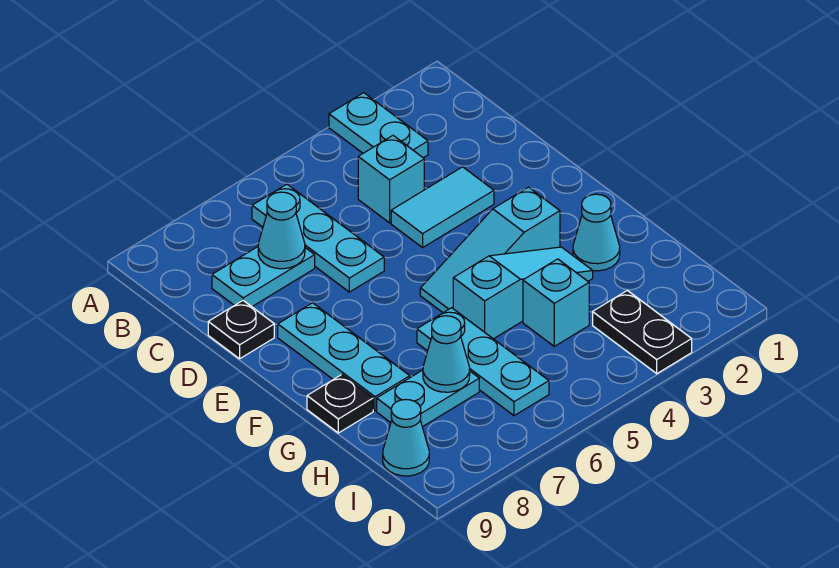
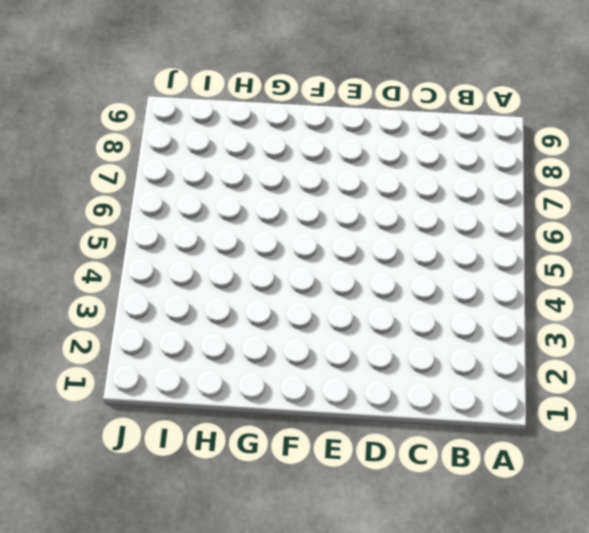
none -> cyan plate A3:B3 level 1
none -> cyan plate B6:D6 level 1
none -> cyan brick C4 level 1

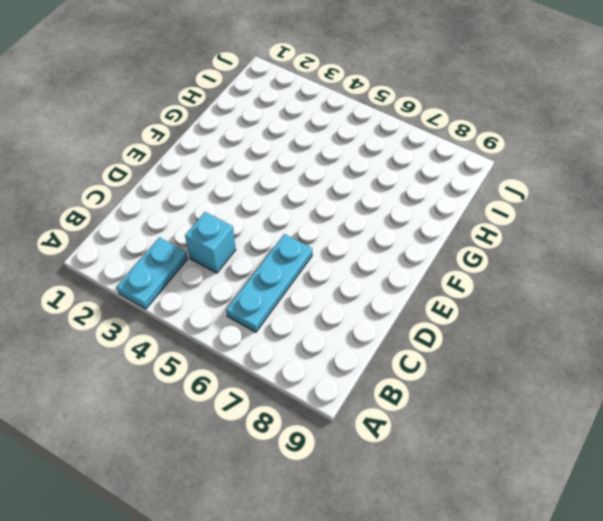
none -> cyan plate C7:C8 level 1
none -> cyan tile D3:D4 level 1
none -> black plate D9 level 1

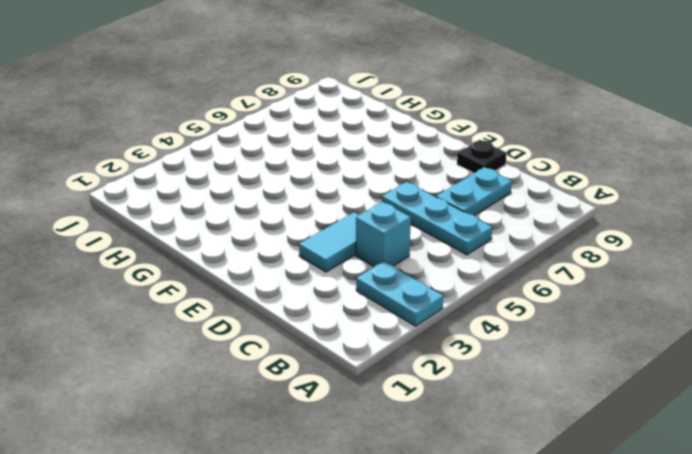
none -> cyan plate E8:G8 level 1
none -> cyan slope F3:F5 level 1 top 3
none -> cyan cone G2 level 1

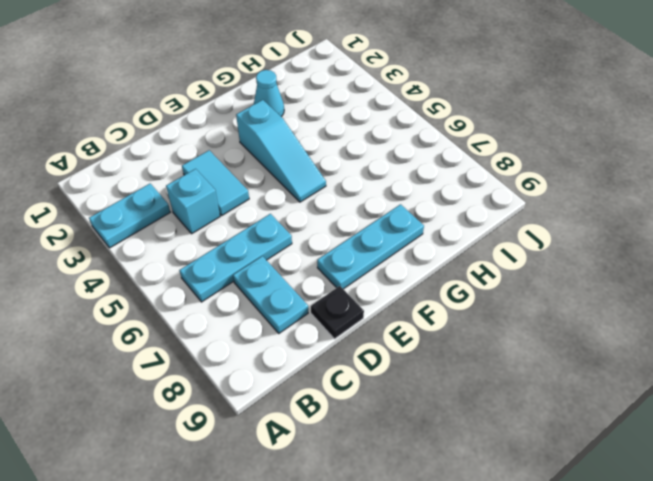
none -> cyan slope G3:G5 level 1 top 5
none -> cyan plate G6:I6 level 1
none -> black plate G9 level 1

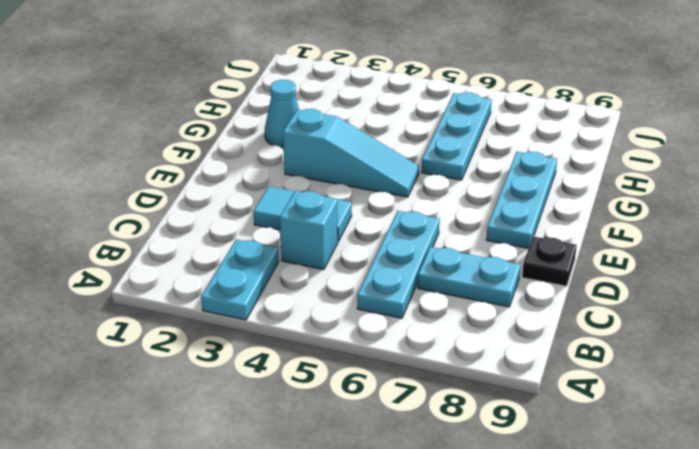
none -> cyan slope G3:G5 level 1 top 5
none -> black plate G9 level 1
none -> cyan brick H4 level 1

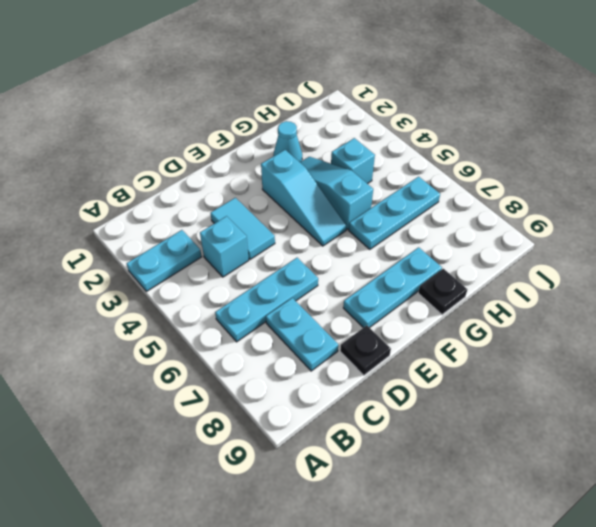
none -> cyan plate H7:H8 level 1
none -> black plate I3:J3 level 1
none -> cyan cone I9 level 1

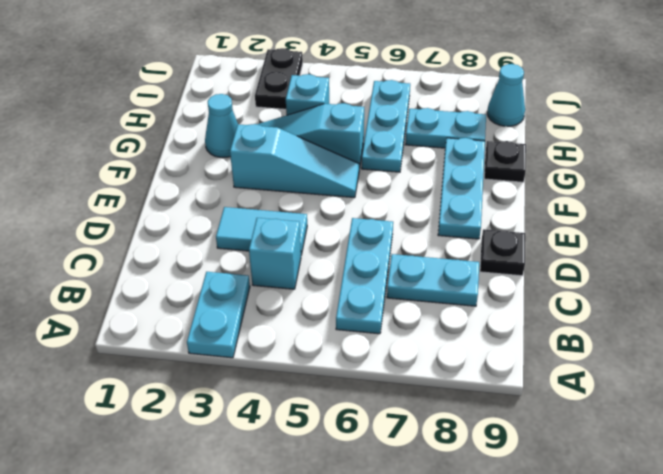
none -> cyan cone C7 level 2
none -> cyan cone H7 level 2

